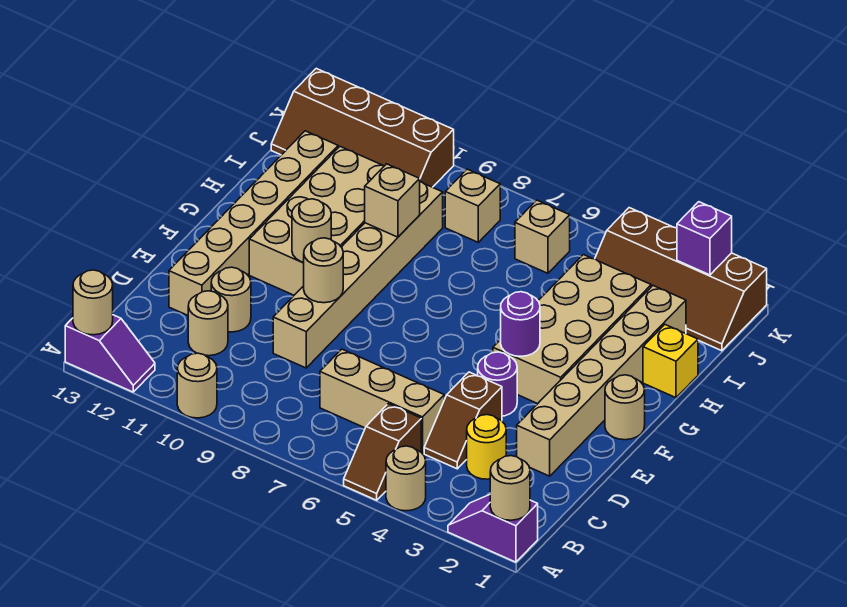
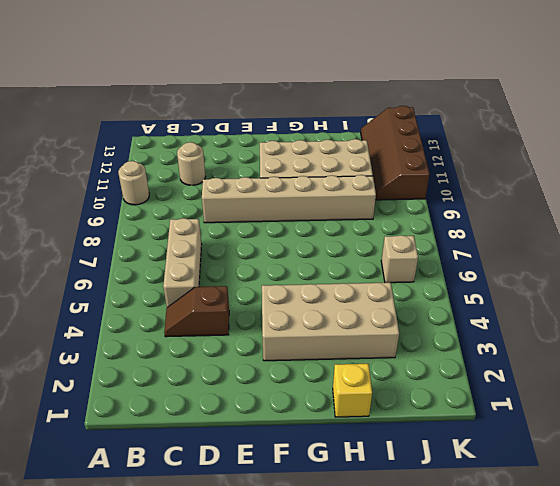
none -> purple slope A1:A2 level 1 top 1
none -> tan round brick A4 level 1
none -> brown slope A5:B5 level 1 top B

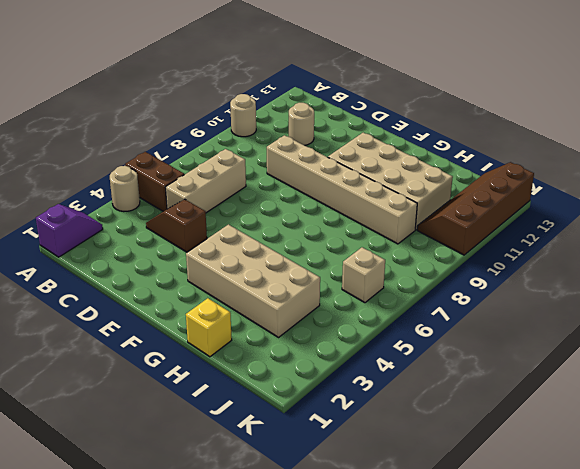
brown brick A5:B5 level 1 -> brown slope A5:B5 level 1 top B
none -> purple slope A12:A13 level 1 top 13
none -> yellow round brick C3 level 1
none -> tan brick D2:I2 level 1

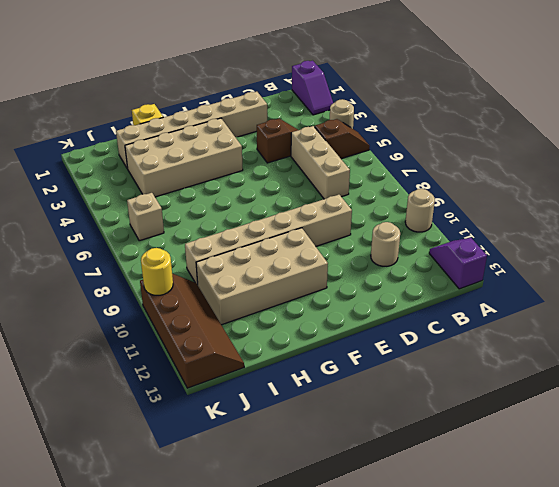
yellow round brick K10 level 2 -> yellow round brick C3 level 1
none -> tan round brick D11 level 1
none -> tan brick D12:I12 level 1
none -> purple round brick E4 level 1

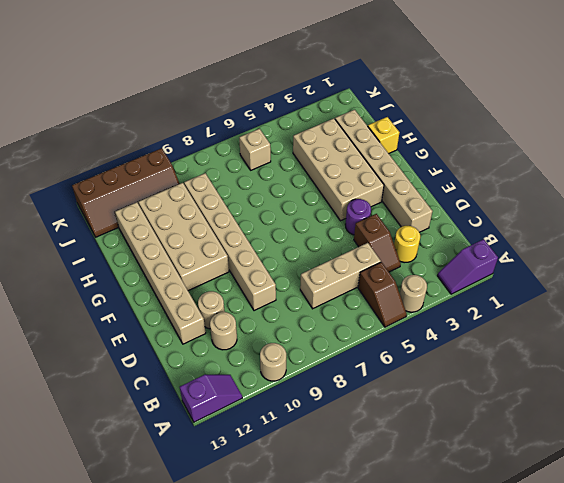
none -> tan round brick F1 level 1
none -> brown slope J1:K4 level 1 top K
none -> tan brick J8 level 1

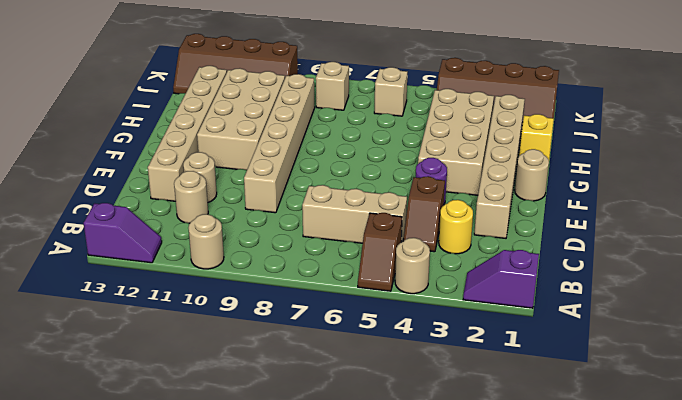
none -> tan round brick A1 level 2
none -> tan round brick A13 level 2
none -> tan round brick E9 level 2

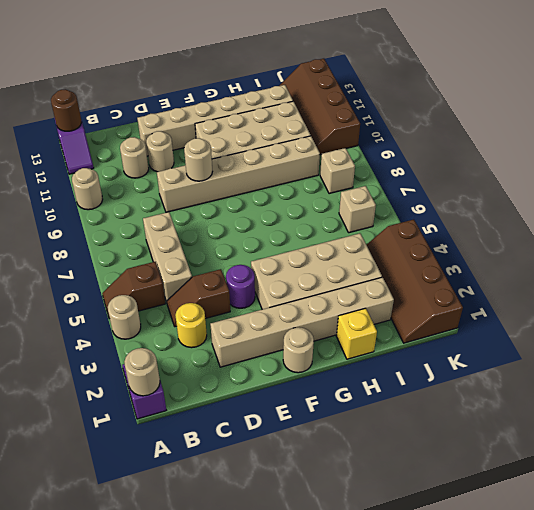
brown round brick A13 level 2 -> tan round brick A13 level 2
none -> purple round brick F4 level 2
none -> tan round brick F10 level 2
none -> tan brick H9 level 2

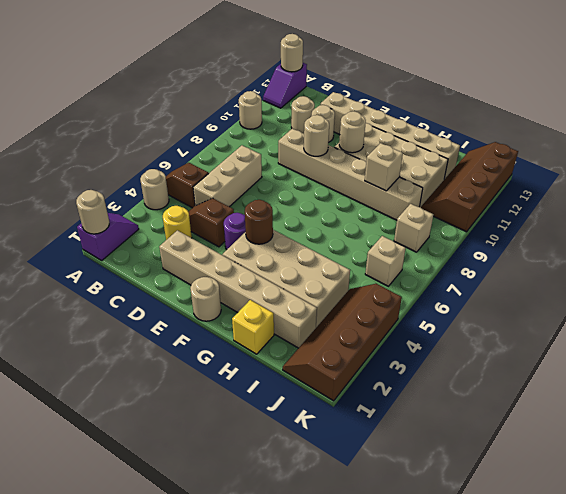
brown round brick F4 level 2 -> purple round brick F4 level 2
none -> purple brick K2 level 2

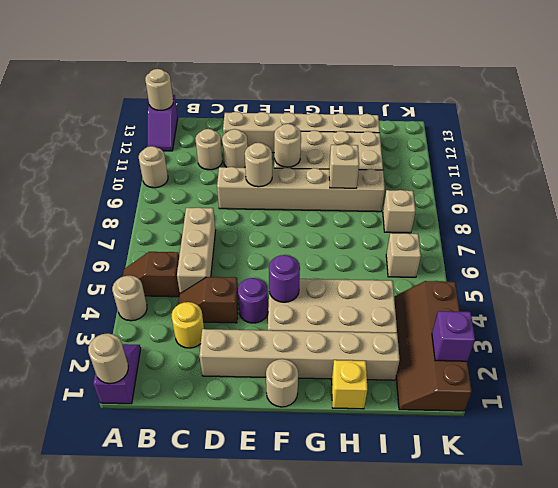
none -> brown slope J10:K13 level 1 top K

